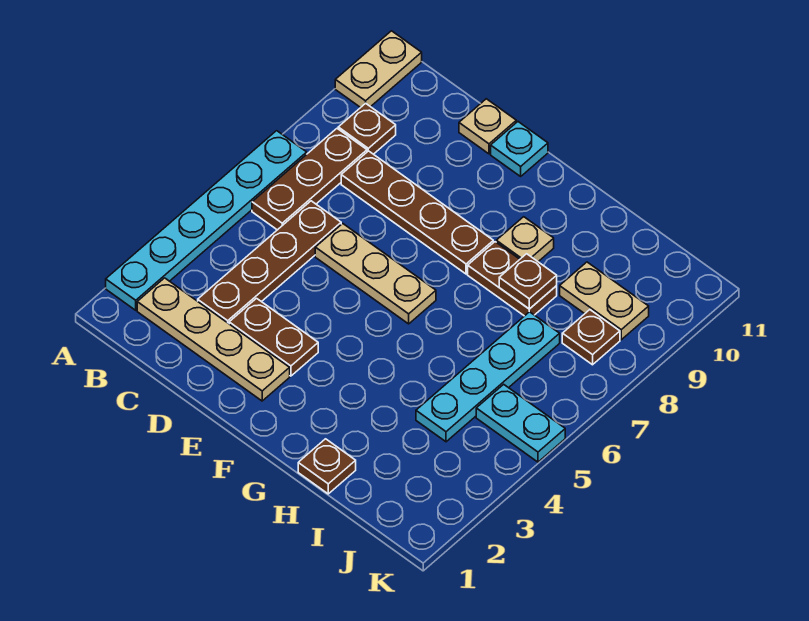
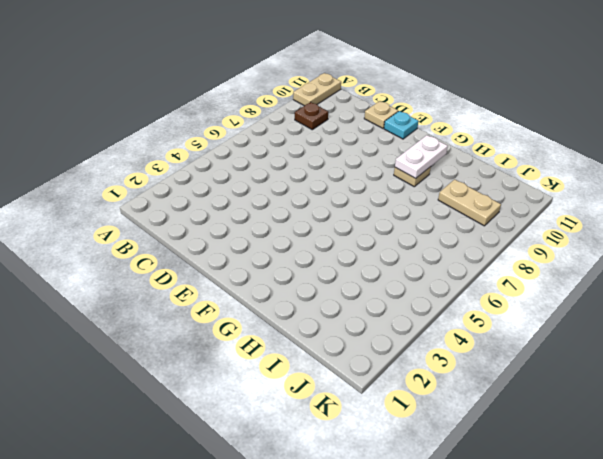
white plate G9:G10 level 2 -> none
none -> cyan plate A2:A7 level 1
none -> tan plate B2:E2 level 1
none -> brown plate B6:B8 level 1

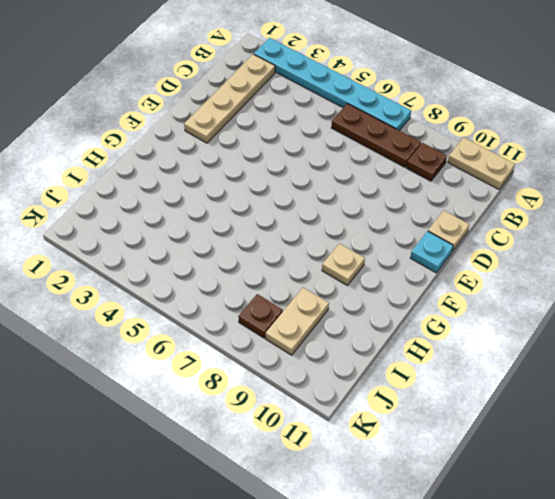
none -> brown plate C3:C6 level 1
none -> brown plate C8:F8 level 1
none -> brown plate D3:E3 level 1

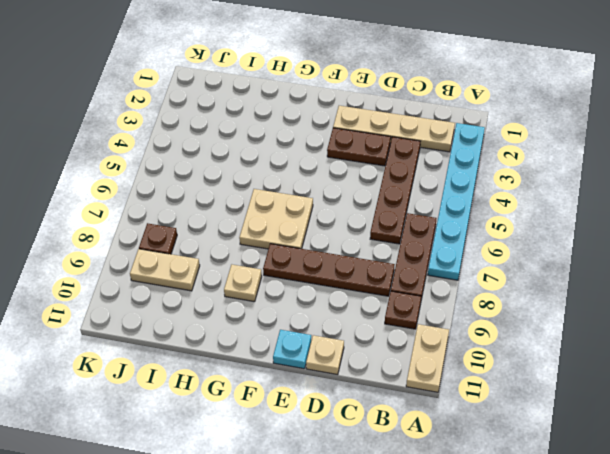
tan plate F6:G7 level 1 -> tan plate D6:F6 level 1
none -> brown plate G8:H8 level 1
none -> brown plate H1 level 1
none -> cyan plate I4:I7 level 1

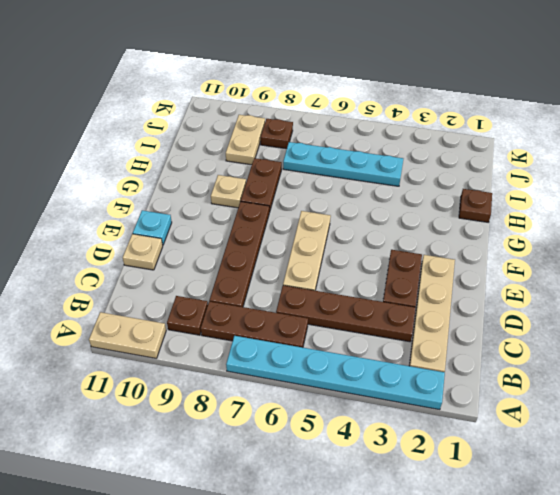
none -> cyan plate J5:K5 level 1
none -> brown plate H8 level 2

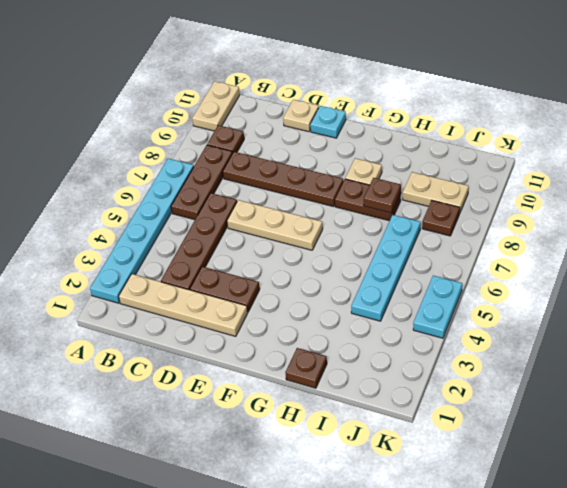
cyan plate K4:K5 level 1 -> cyan plate J5:K5 level 1

